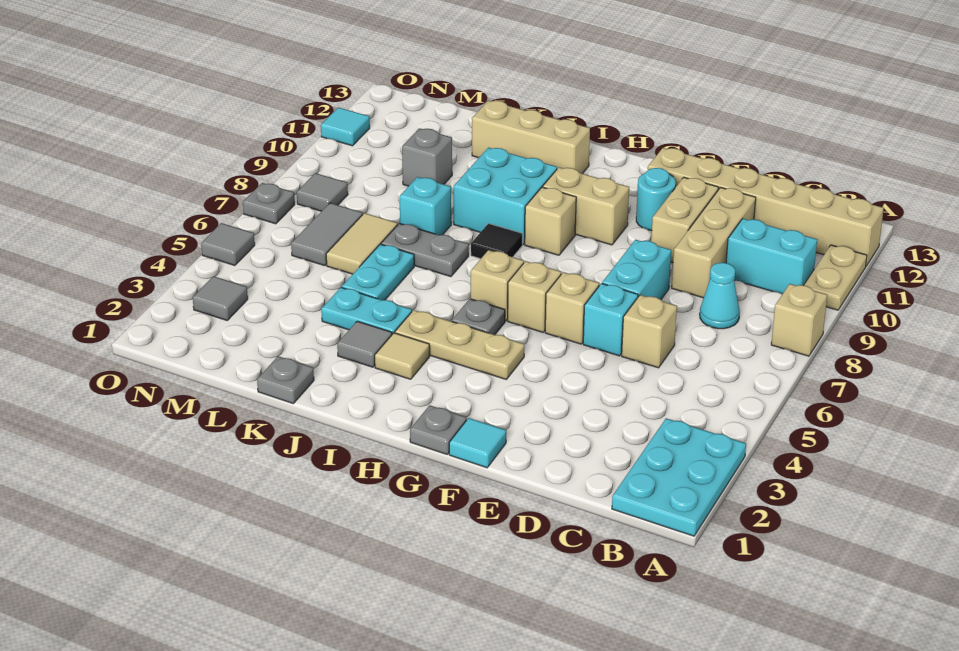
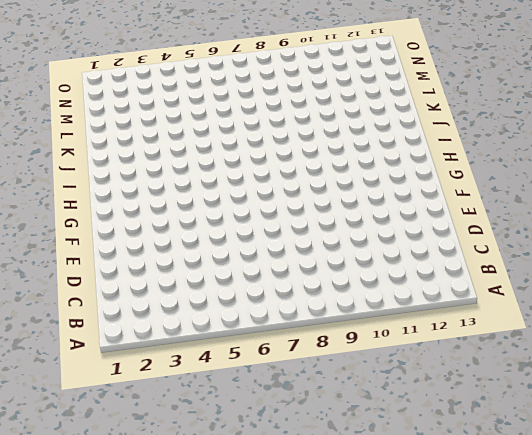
none -> cyan plate A1:B3 level 1
none -> tan brick A8 level 1
none -> tan plate A10:A11 level 1
none -> tan brick A12:F12 level 1

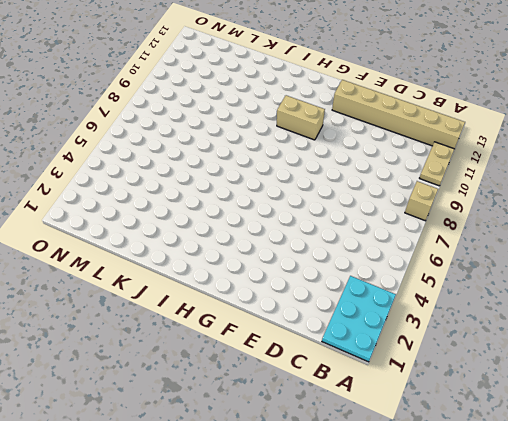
none -> cyan brick B10:C10 level 1
none -> cyan cone C8 level 1
none -> tan brick D6 level 1
none -> tan brick D9:D11 level 1

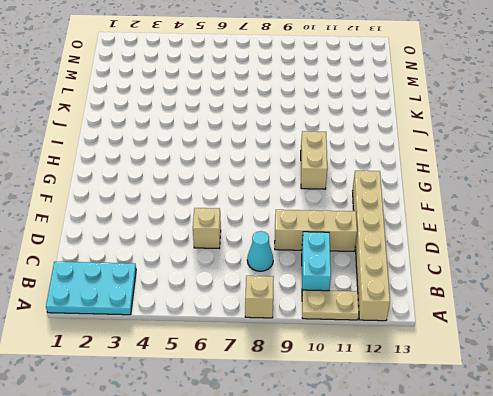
none -> cyan brick E6 level 1
none -> cyan brick E7:E8 level 1
none -> tan brick E10:E11 level 1
none -> cyan tile F1 level 1

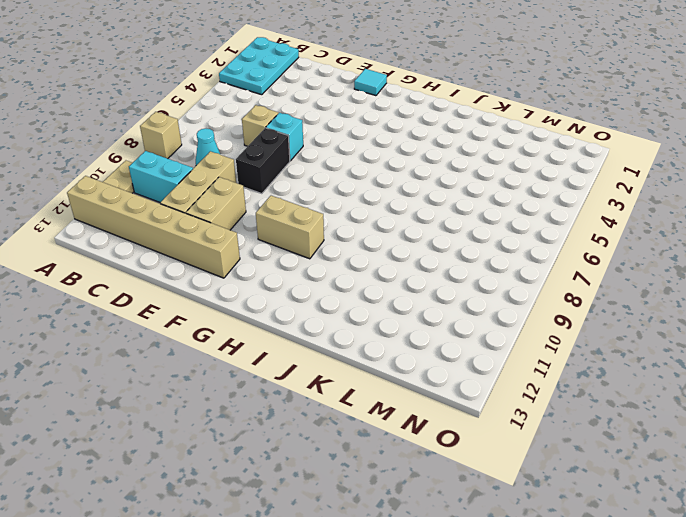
black brick E7:E8 level 1 -> cyan brick E7:E8 level 1
none -> tan brick F6 level 1
none -> cyan round brick F11 level 1
none -> grey plate G1 level 1
none -> tan plate G4:I4 level 1

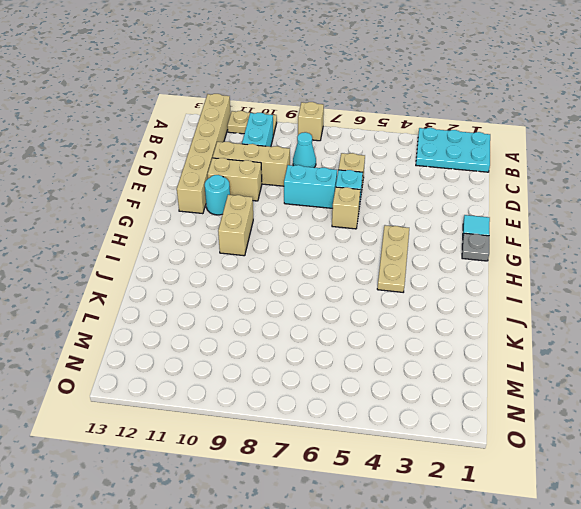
none -> tan brick G6 level 1
none -> grey plate H5 level 1
none -> tan brick H6 level 1
none -> tan brick H9 level 1

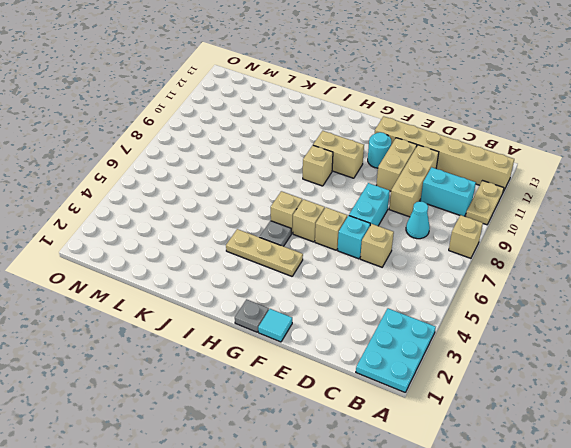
none -> tan tile I3 level 1
none -> black tile I8 level 1
none -> cyan brick I9:J10 level 1
none -> tan brick I12:K12 level 1

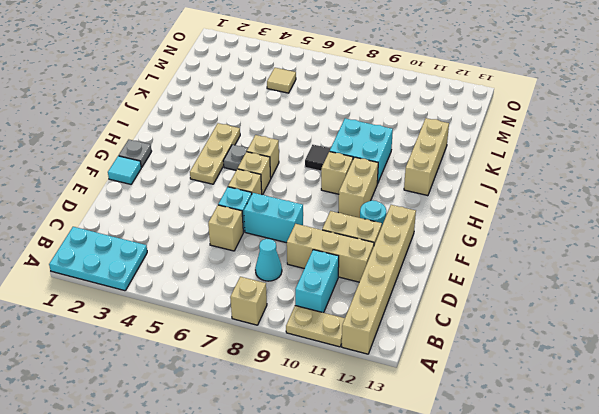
tan tile M5 level 1 -> tan tile I3 level 1
none -> grey tile J3 level 1
none -> cyan plate J4:K4 level 1
none -> grey plate J7:K7 level 1
none -> grey plate K1 level 1

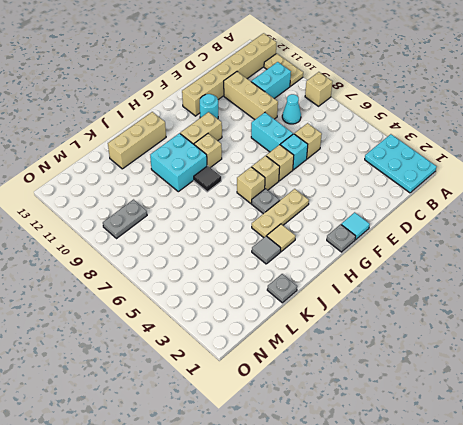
grey plate M9:N9 level 1 -> grey plate J7:K7 level 1
none -> tan brick E10:E11 level 1
none -> cyan plate J4:K4 level 1
none -> cyan plate K5:K6 level 1
none -> cyan brick K8 level 1

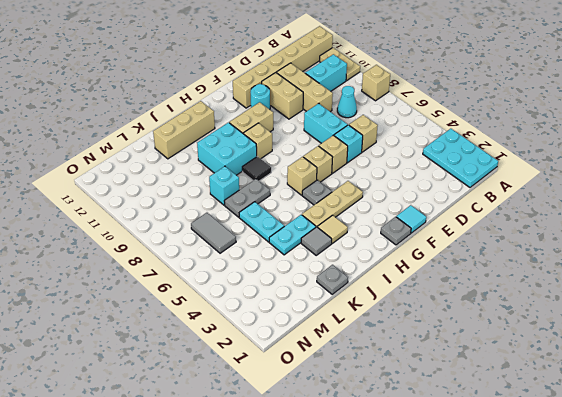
none -> tan tile L6:L7 level 1
none -> grey brick L10 level 1
none -> grey tile N3 level 1
none -> grey tile N8 level 1

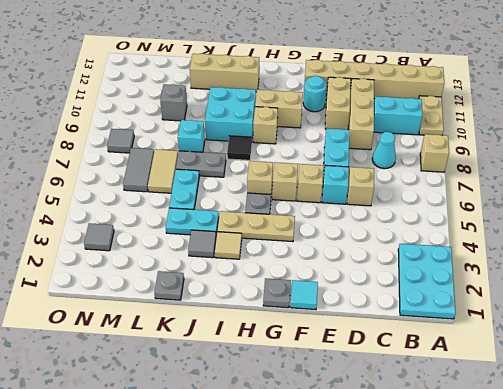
none -> grey tile O5 level 1
none -> grey plate O7 level 1
none -> cyan tile O11 level 1

